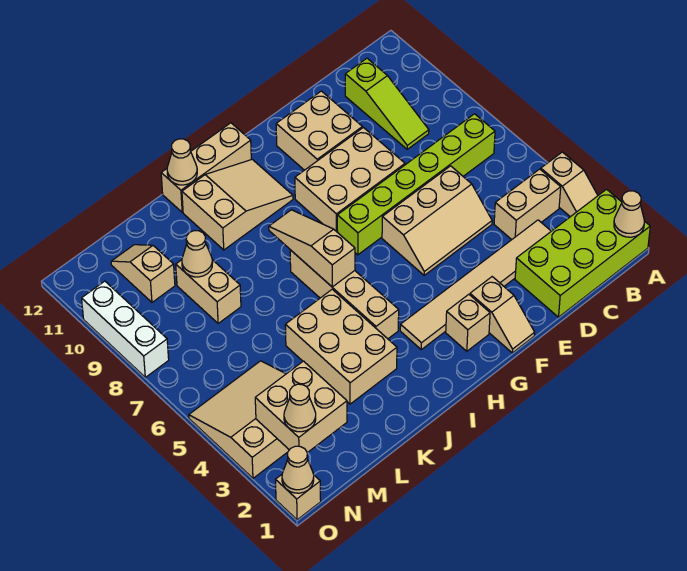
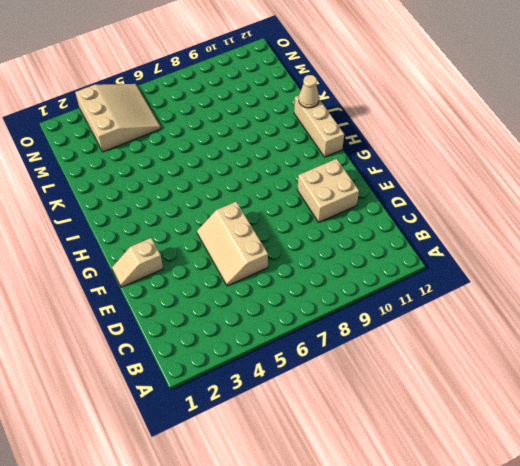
none -> lime brick A1:D2 level 1
none -> tan slope A3:A4 level 1 top 4
none -> tan brick B4:C4 level 1

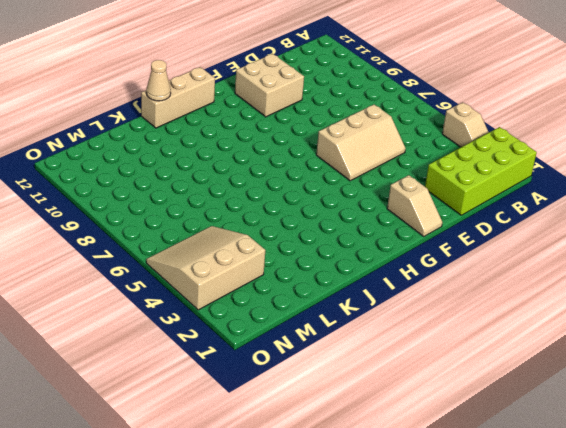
none -> tan brick B4:C4 level 1
none -> lime brick B7:G7 level 1
none -> tan tile C3:H3 level 1

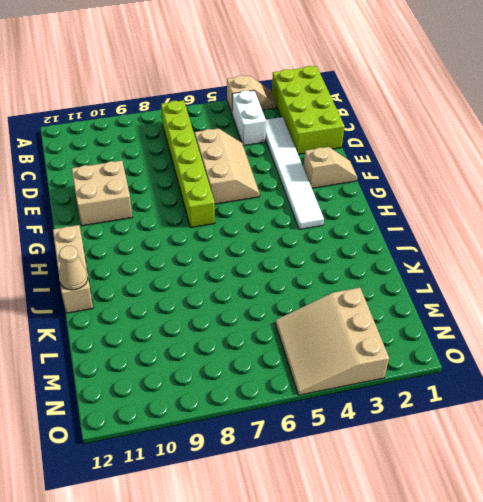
white brick B4:C4 level 1 -> tan brick B4:C4 level 1
white tile C3:H3 level 1 -> tan tile C3:H3 level 1
none -> lime slope C9:C11 level 1 top 11
none -> tan brick E8:G9 level 1
none -> tan brick G2 level 1

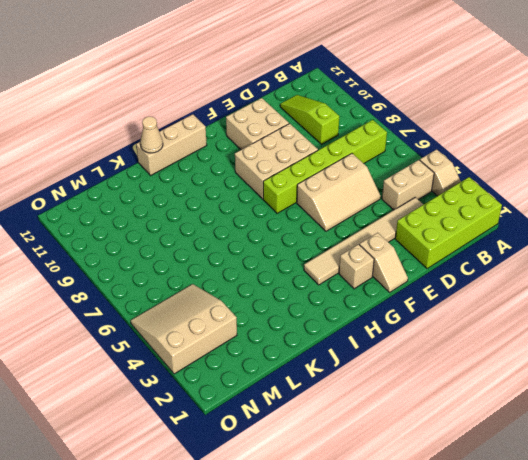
lime slope C9:C11 level 1 top 9 -> lime slope C9:C11 level 1 top 11
none -> tan slope H10:J11 level 1 top J
none -> tan brick I4:I7 level 1
none -> tan brick J3:K5 level 1

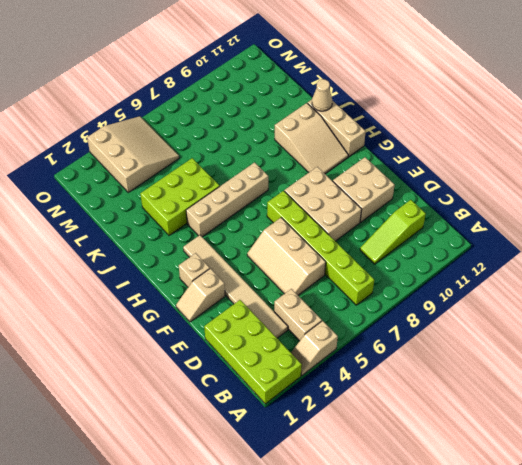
lime brick J3:K5 level 1 -> tan brick J3:K5 level 1
none -> tan brick L8:L9 level 1
none -> tan slope M10:M11 level 1 top 10
none -> tan brick O1 level 1

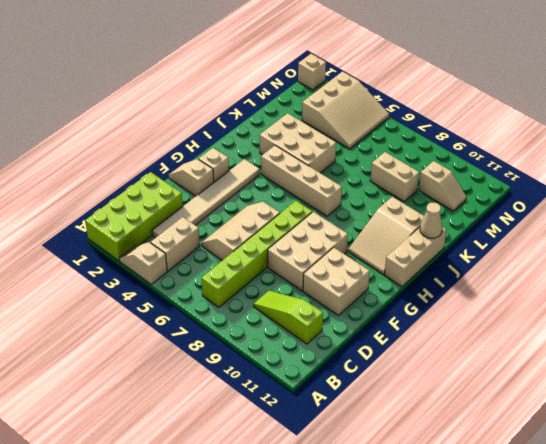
none -> white brick O8:O10 level 1
none -> tan cone A1 level 2
none -> tan slope I6:I8 level 2 top 6

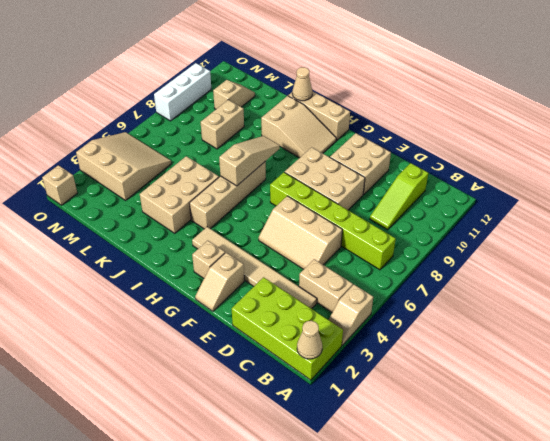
none -> tan cone L9 level 2
none -> tan brick M2:N3 level 2
none -> tan cone O1 level 2

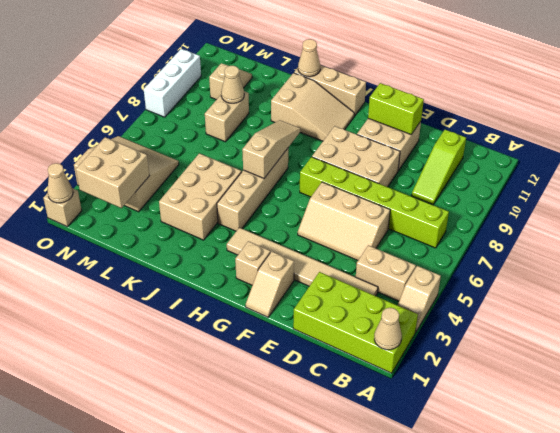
lime brick E11:F11 level 2 -> none
none -> tan cone N2 level 3

